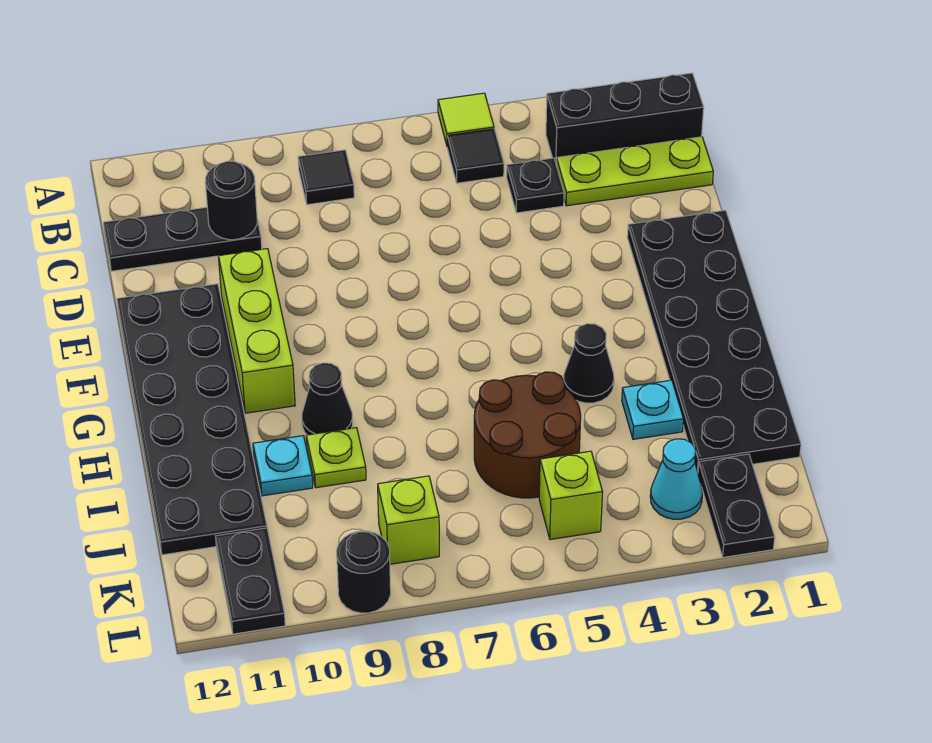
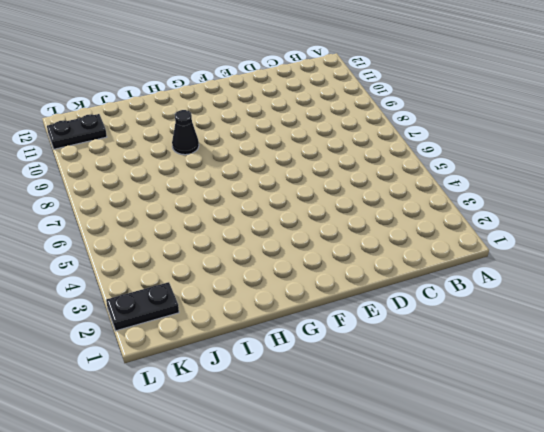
none -> lime tile A5 level 1
none -> black brick B1:B3 level 1
none -> black tile B5 level 1

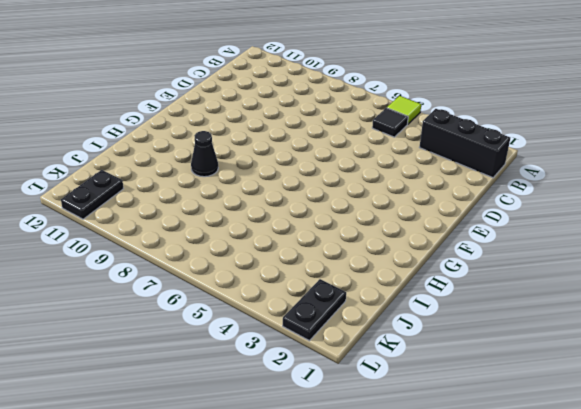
none -> black tile B8 level 1
none -> lime plate C1:C3 level 1
none -> black plate C4 level 1

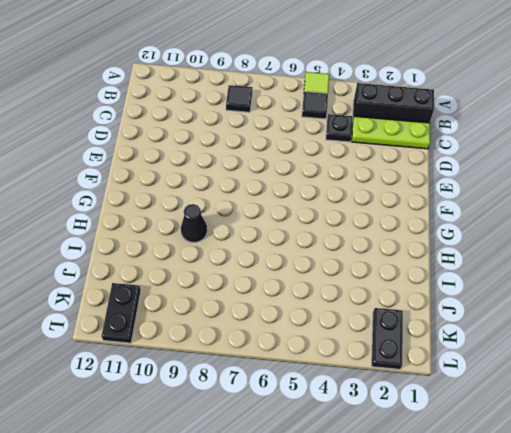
none -> black plate C10:C12 level 1
none -> black plate E1:J2 level 1
none -> lime brick E10:G10 level 1

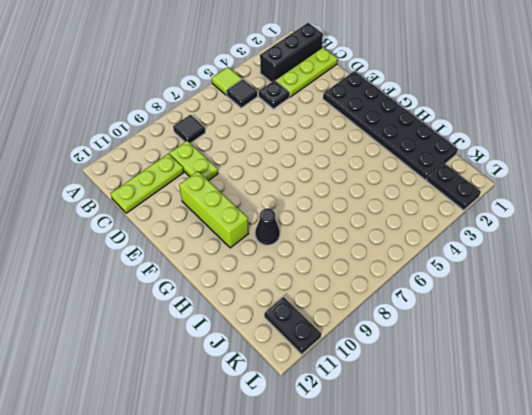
lime plate C9:D9 level 1 -> none
lime plate C10:C12 level 1 -> black plate C10:C12 level 1
none -> black plate E11:J12 level 1
none -> black cone H4 level 1
none -> cyan plate I3 level 1

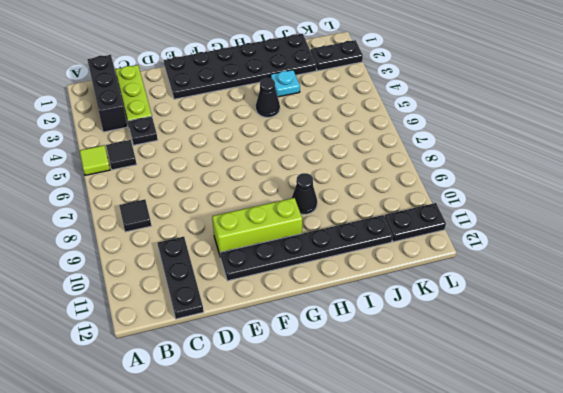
black plate E11:J11 level 1 -> black plate E11:J12 level 1
none -> brown round brick I5:J6 level 1
none -> lime plate I9 level 1
none -> cyan plate I10 level 1

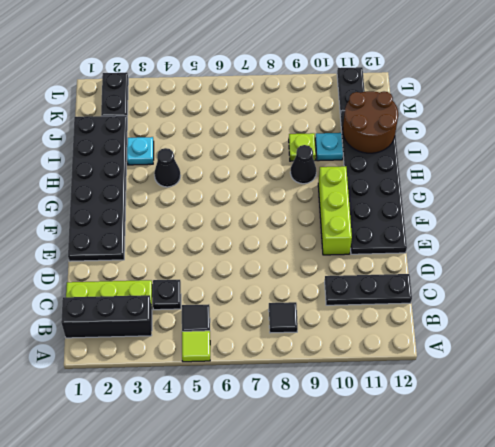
brown round brick I11:J12 level 2 -> brown round brick I5:J6 level 1
none -> cyan cone K3 level 1
none -> lime brick K5 level 1
none -> lime brick K8 level 1

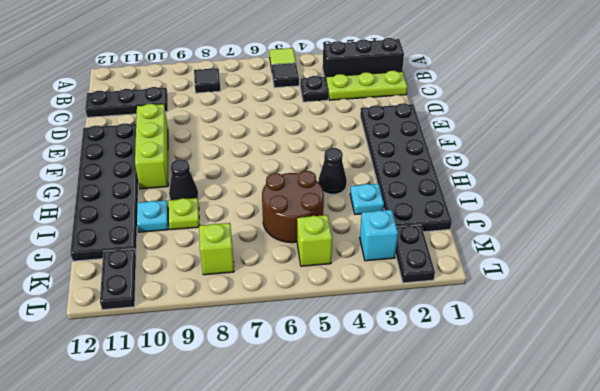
cyan brick K3 level 1 -> cyan cone K3 level 1
none -> black round brick L9 level 1
none -> black round brick C10 level 2

